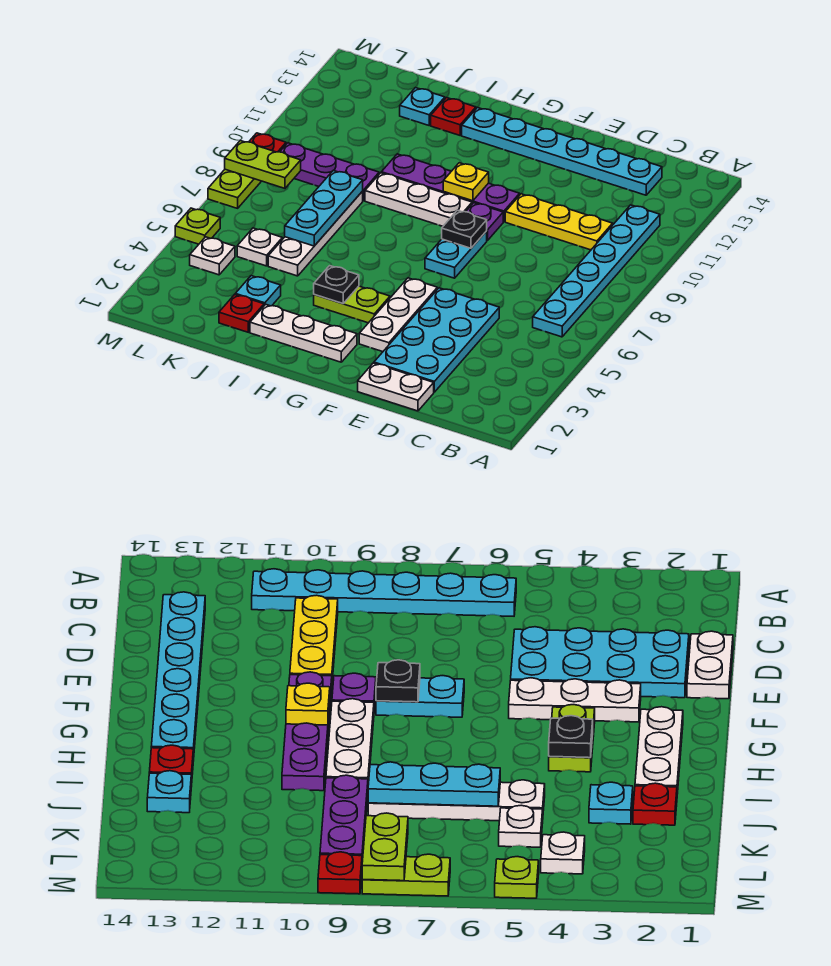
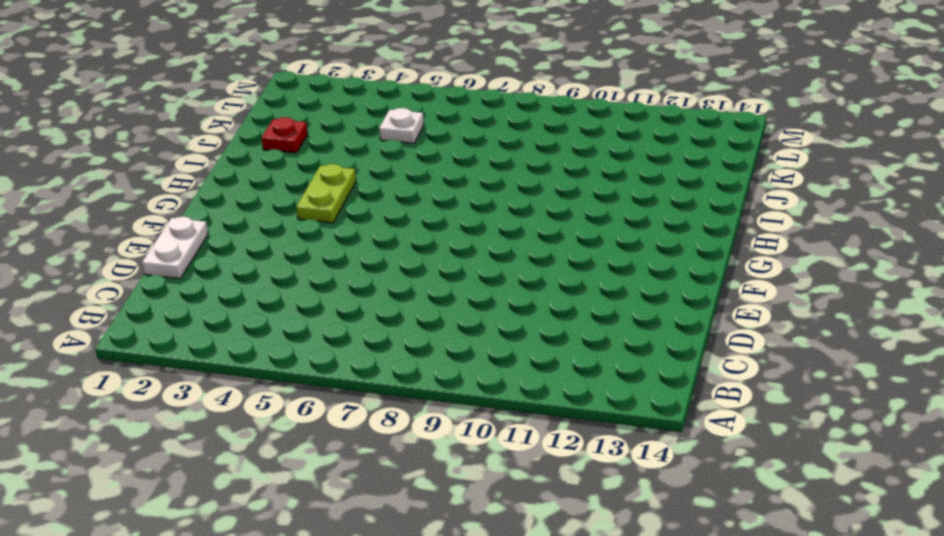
none -> cyan plate B6:B11 level 1
none -> yellow plate C10:E10 level 1
none -> cyan plate C13:H13 level 1

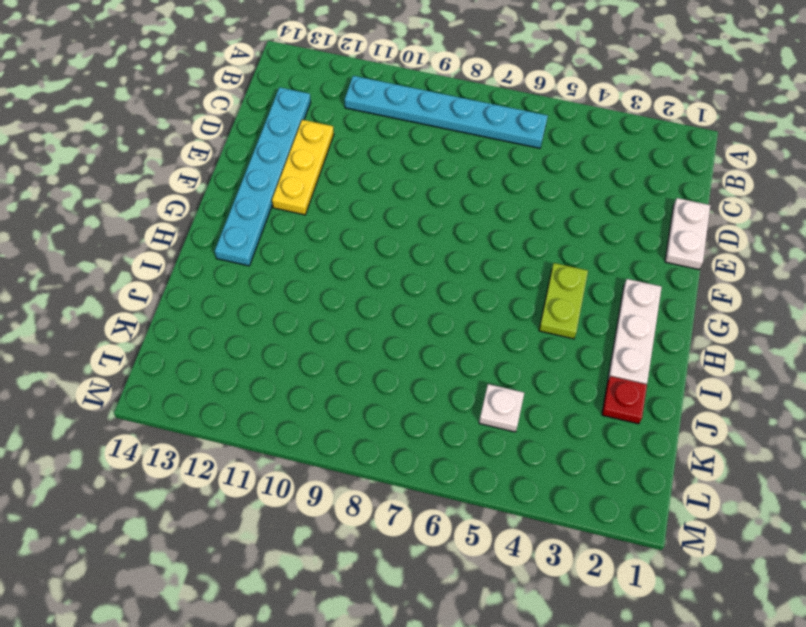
yellow plate D12:F12 level 1 -> yellow plate C10:E10 level 1
none -> cyan plate D2:E5 level 1
none -> white plate F3:F5 level 1
none -> cyan plate F7:F8 level 1

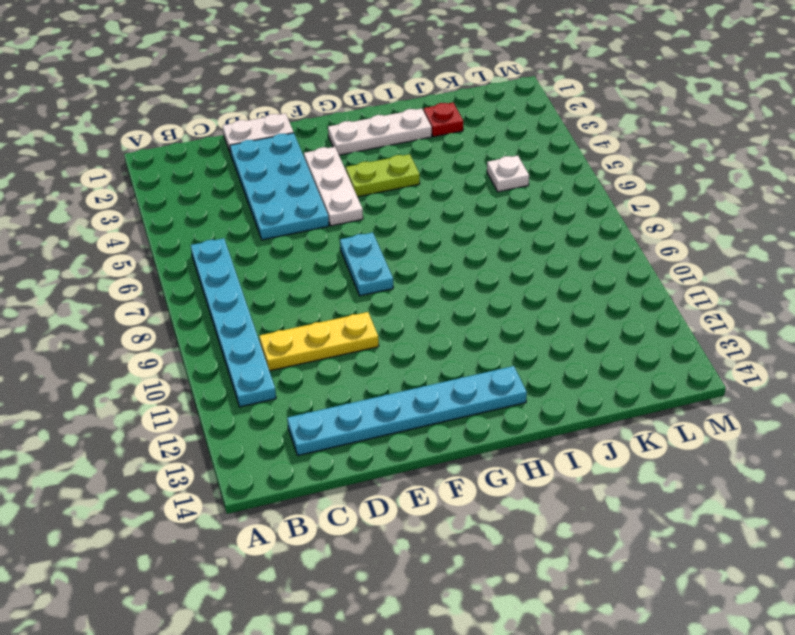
none -> purple plate F9 level 1
none -> purple plate F10:I10 level 1
none -> white plate G9:I9 level 1

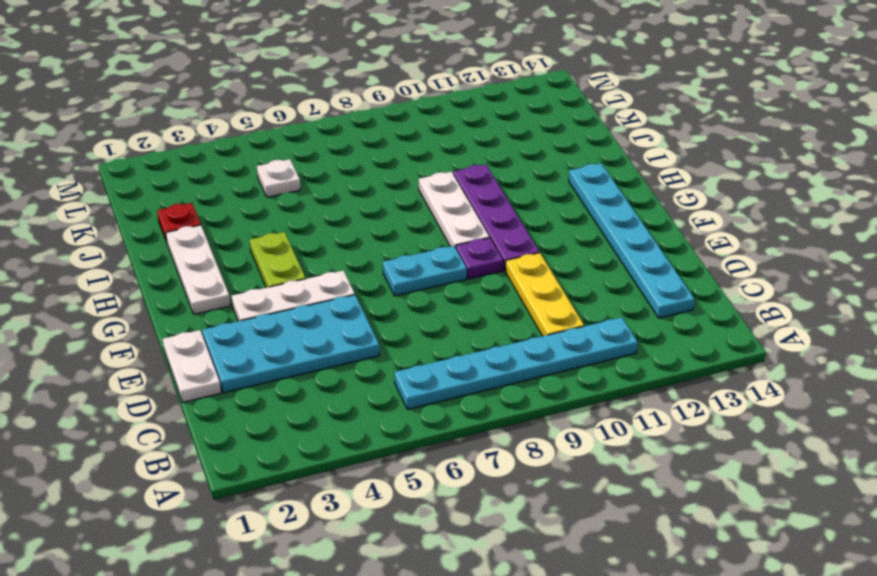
none -> red plate I13 level 1
none -> cyan plate J3 level 1
none -> white plate J5:J8 level 1

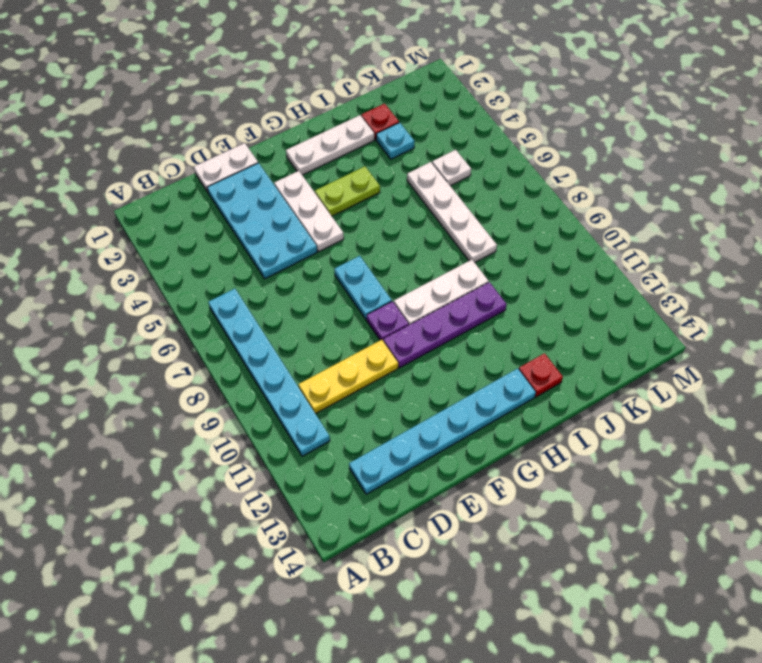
none -> purple plate J9:L9 level 1
none -> cyan plate J13 level 1
none -> white plate L4 level 1

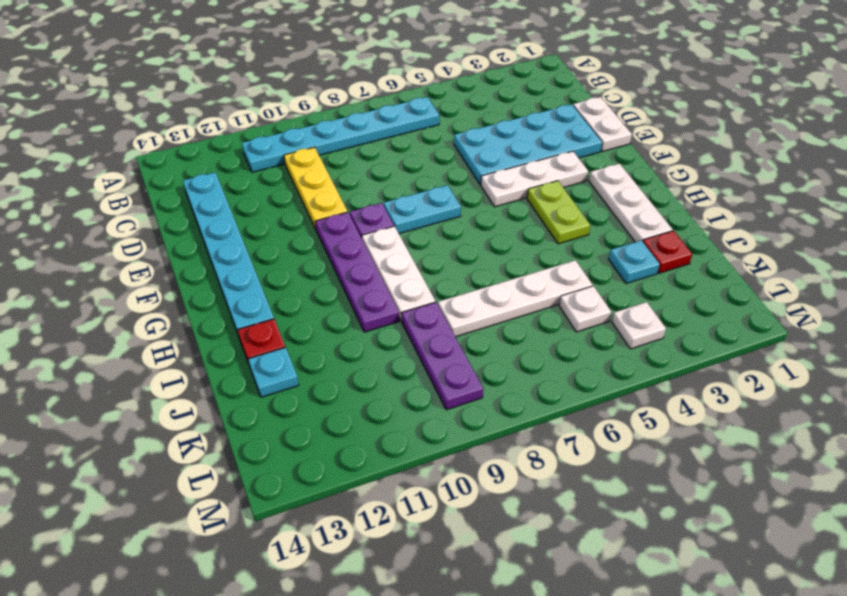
none -> lime plate M5 level 1
none -> lime plate M7:M8 level 1
none -> red plate M9 level 1

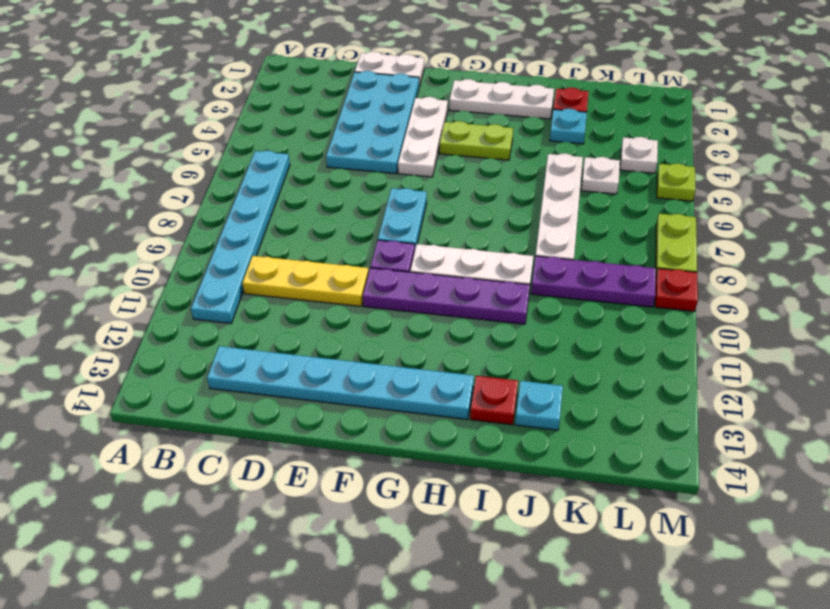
none -> black plate F8 level 2
none -> yellow plate G10 level 2
none -> black plate H4 level 2

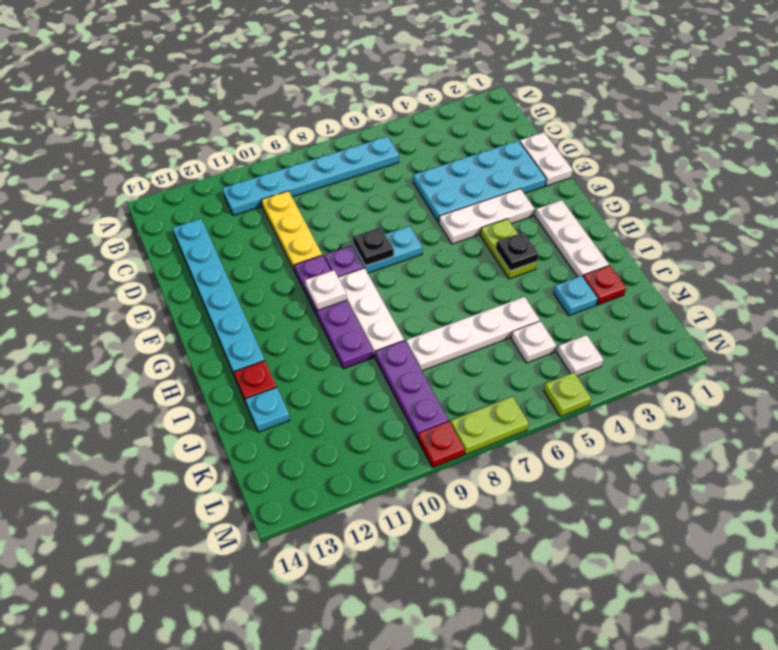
white plate G10 level 2 -> yellow plate G10 level 2
none -> cyan plate J6:J8 level 2
none -> lime plate L8:M8 level 2

